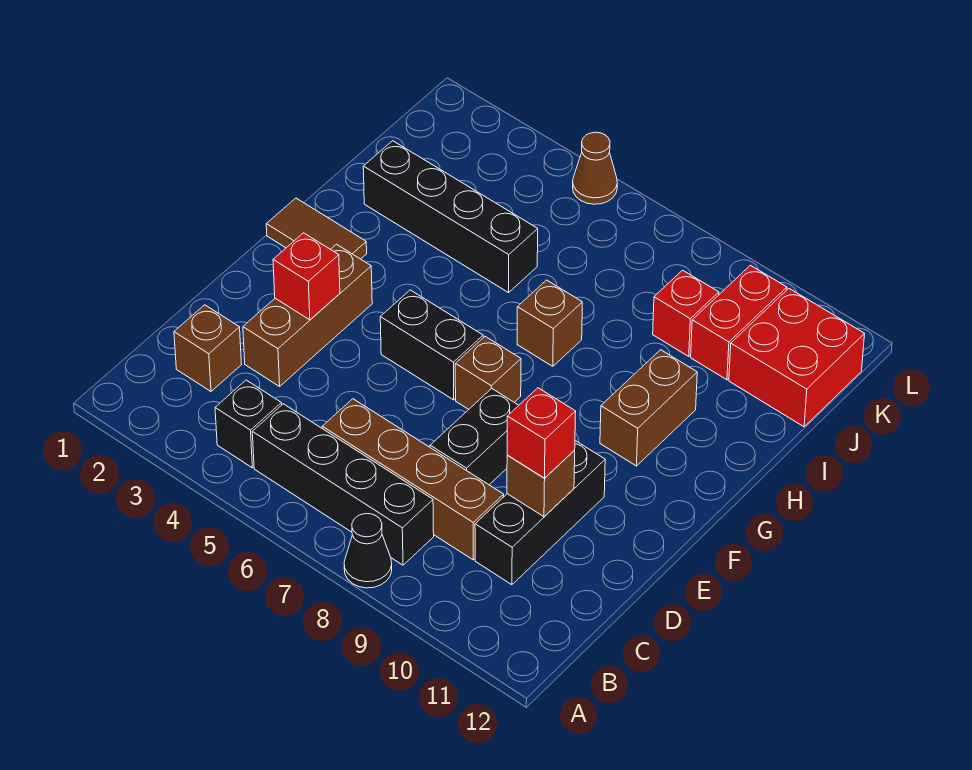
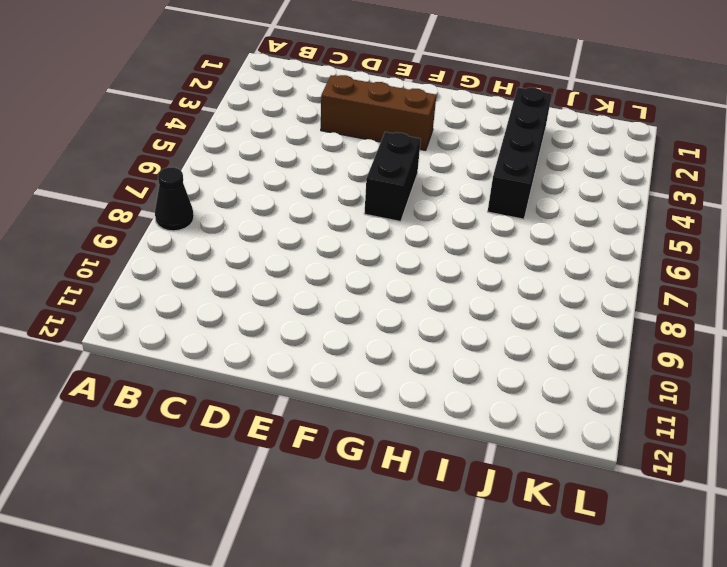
none -> black brick B4 level 1
none -> black brick B5:B8 level 1
none -> brown brick C2 level 1

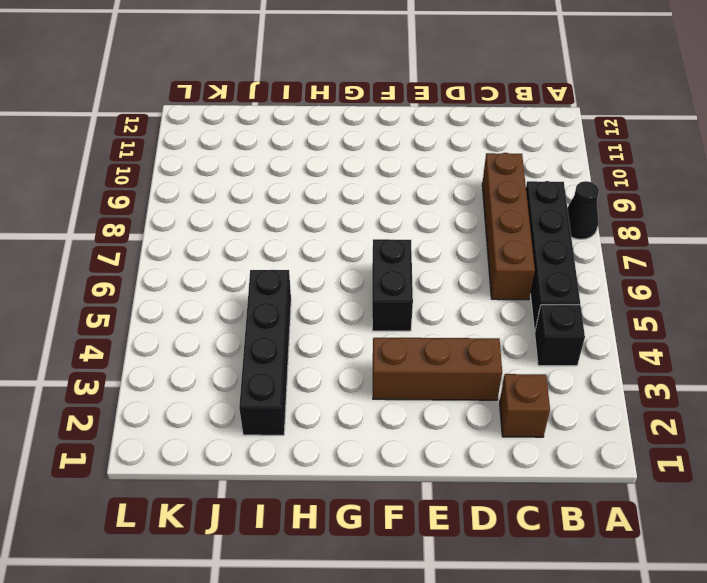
none -> black brick C10:E10 level 1
none -> black brick D8:E8 level 1
none -> brown brick F7 level 1

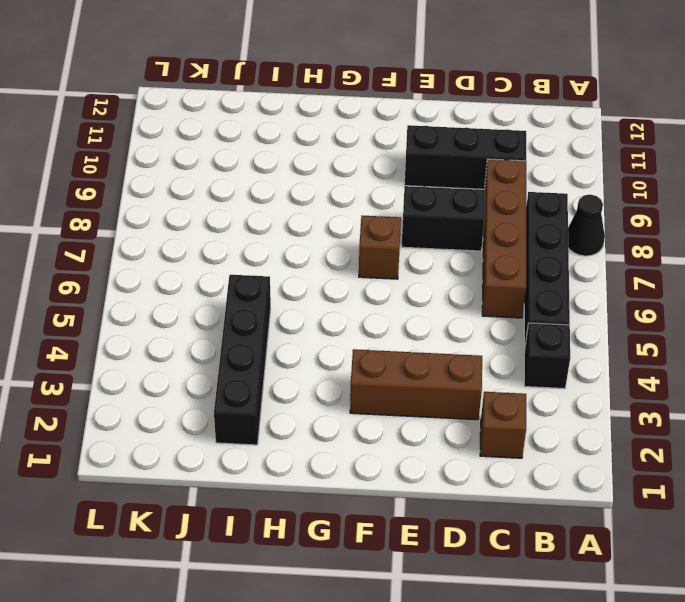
none -> black brick F5:F6 level 1
none -> brown tile G1:G2 level 1
none -> brown brick G10:H10 level 1

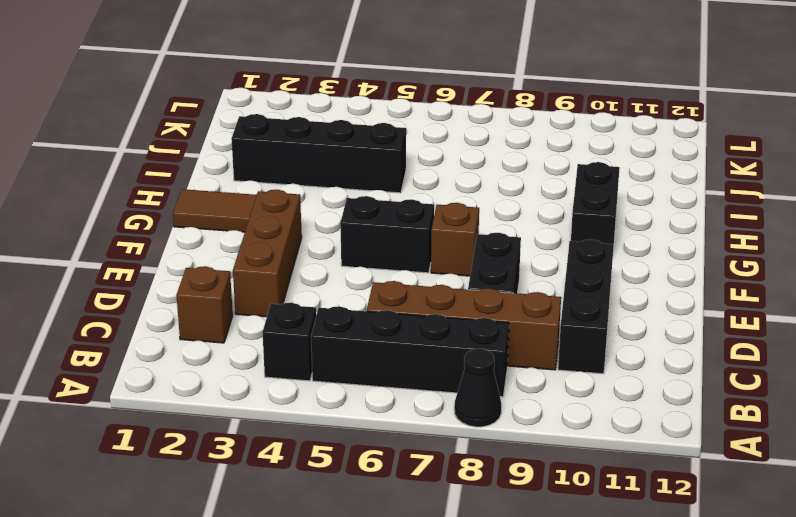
black brick G10:H10 level 1 -> brown brick G10:H10 level 1
none -> brown brick H7 level 1
none -> red brick J9 level 1
none -> red brick J10:K10 level 1

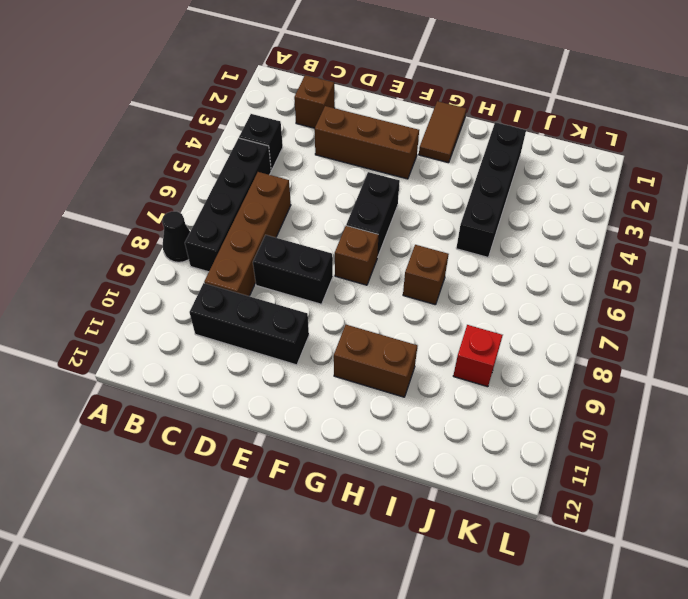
none -> red brick J10:K10 level 1
none -> red brick J11:K12 level 1
none -> brown cone L5 level 1

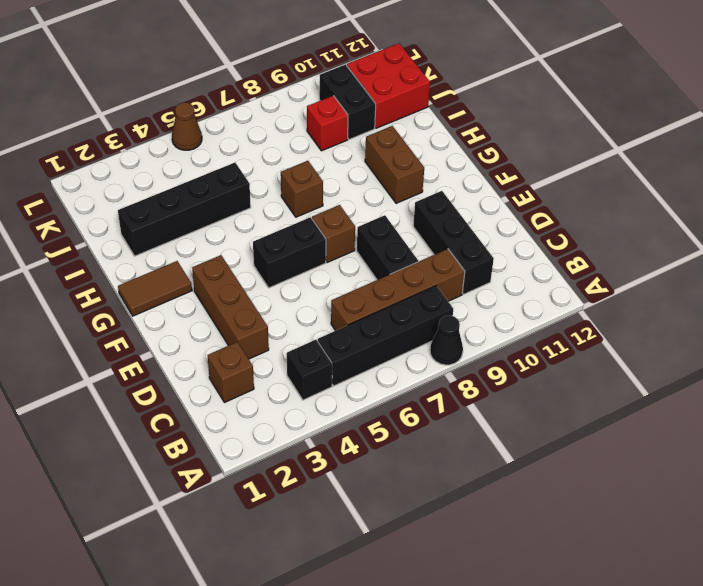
black brick J10:K10 level 1 -> red brick J10:K10 level 1
none -> brown brick D10 level 2
none -> red brick E3 level 2
none -> red brick D10 level 3

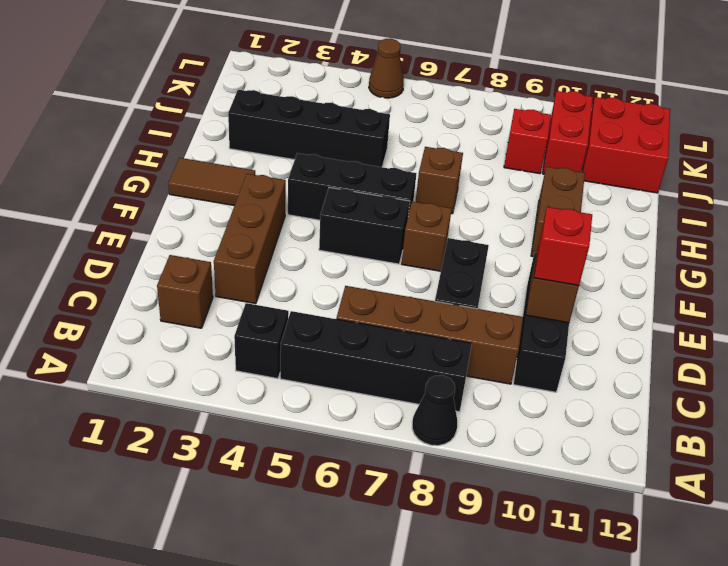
black brick G4:G6 level 1 -> none
none -> red brick E3 level 2

